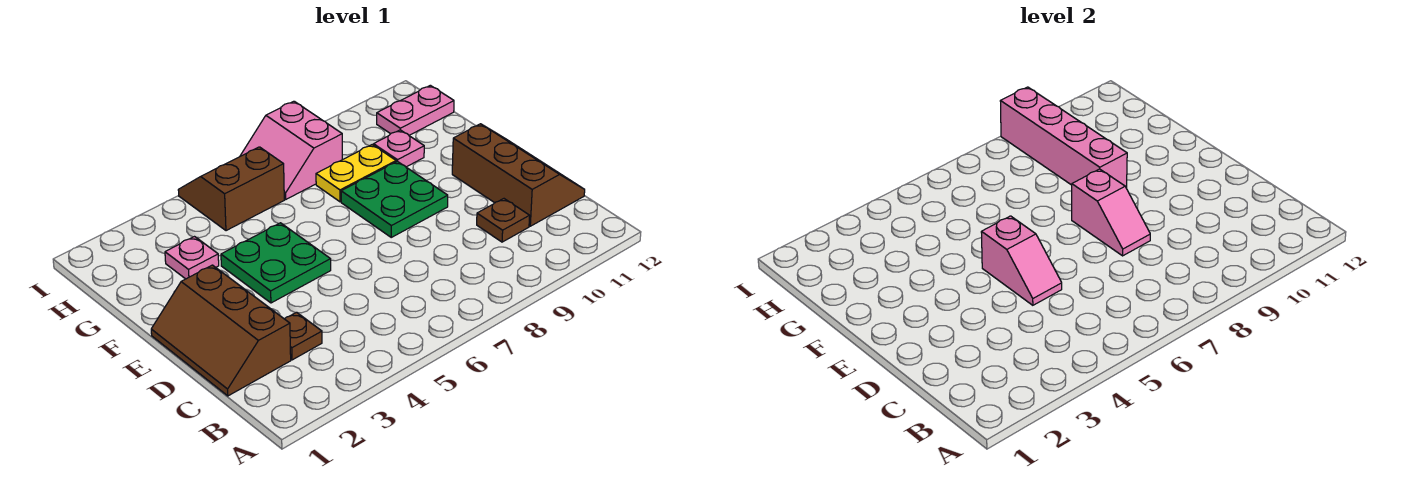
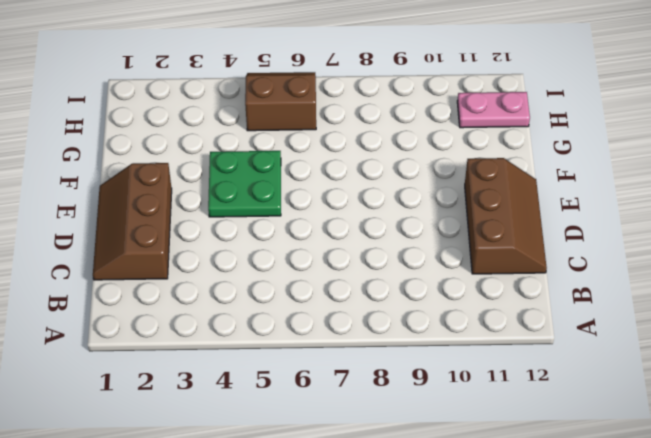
none -> brown plate C3 level 1
none -> brown plate C10 level 1
none -> green plate E8:F9 level 1

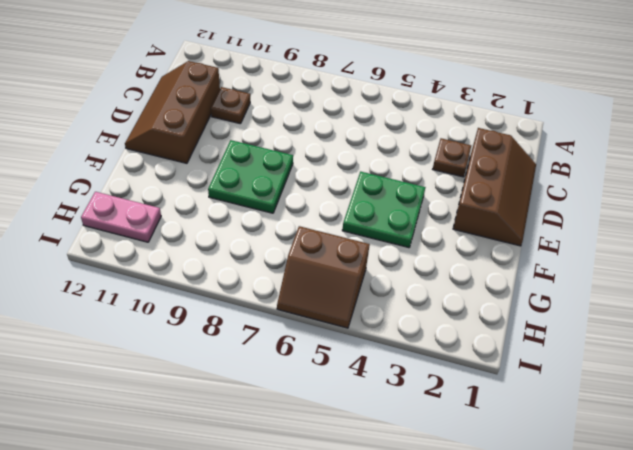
none -> pink plate G3 level 1
none -> yellow plate G8:G9 level 1
none -> pink plate G10 level 1

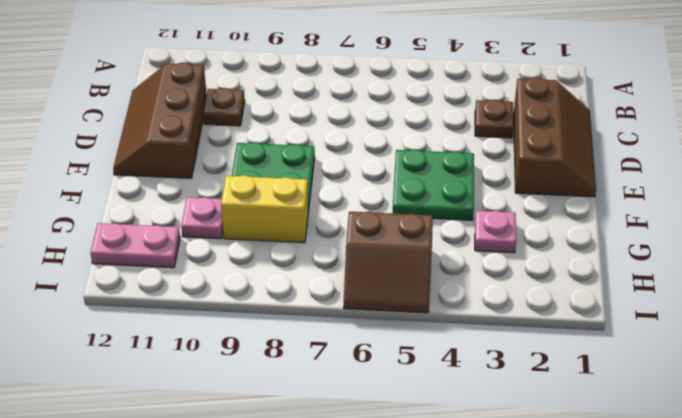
yellow brick G8:G9 level 1 -> yellow plate G8:G9 level 1
none -> pink slope H7:I8 level 1 top 8
none -> pink slope D5:E5 level 2 top E
none -> pink slope D8:E8 level 2 top E

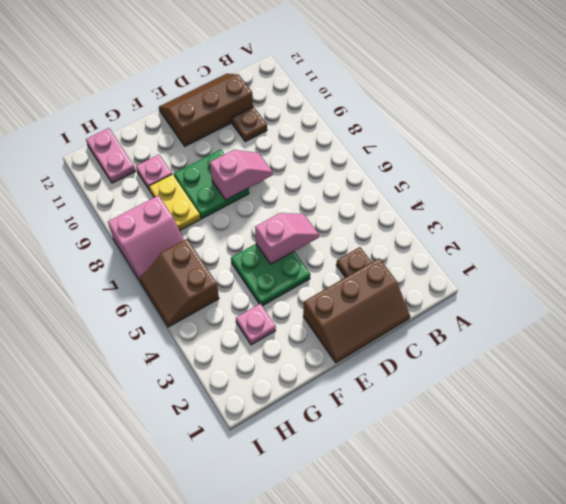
none -> pink brick F9:I9 level 2

